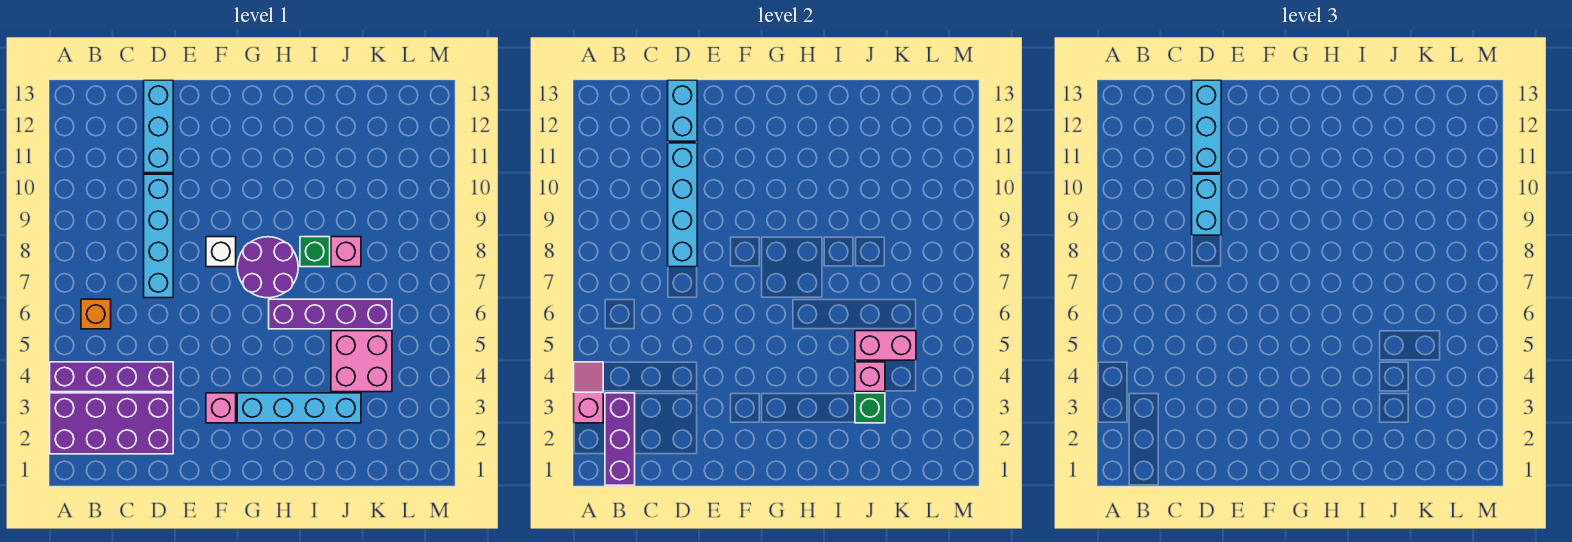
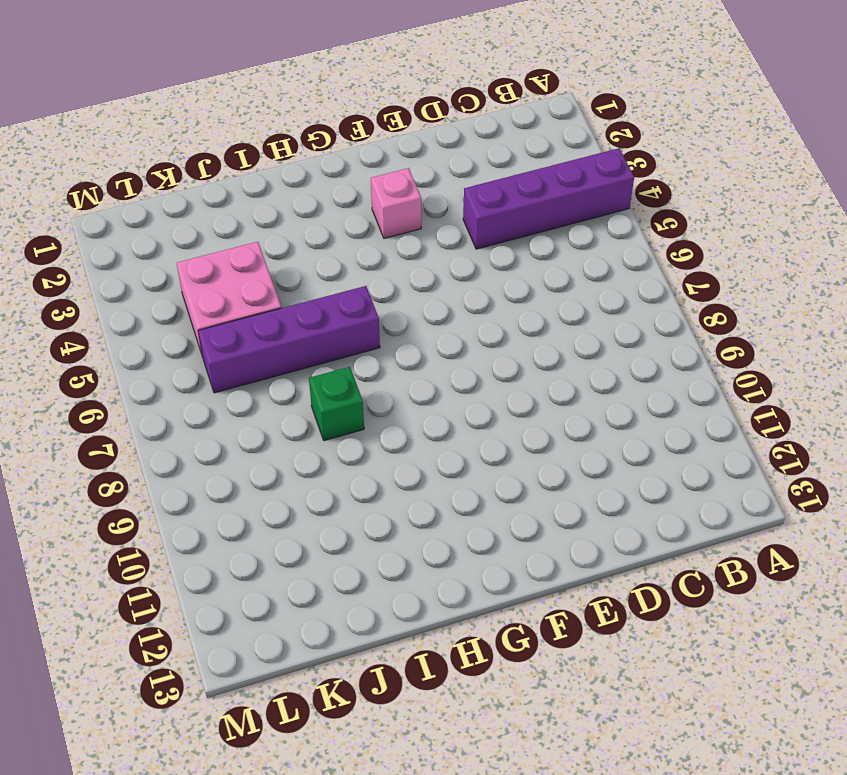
none -> purple brick A2:D3 level 1
none -> orange brick B6 level 1
none -> cyan brick D7:D10 level 1

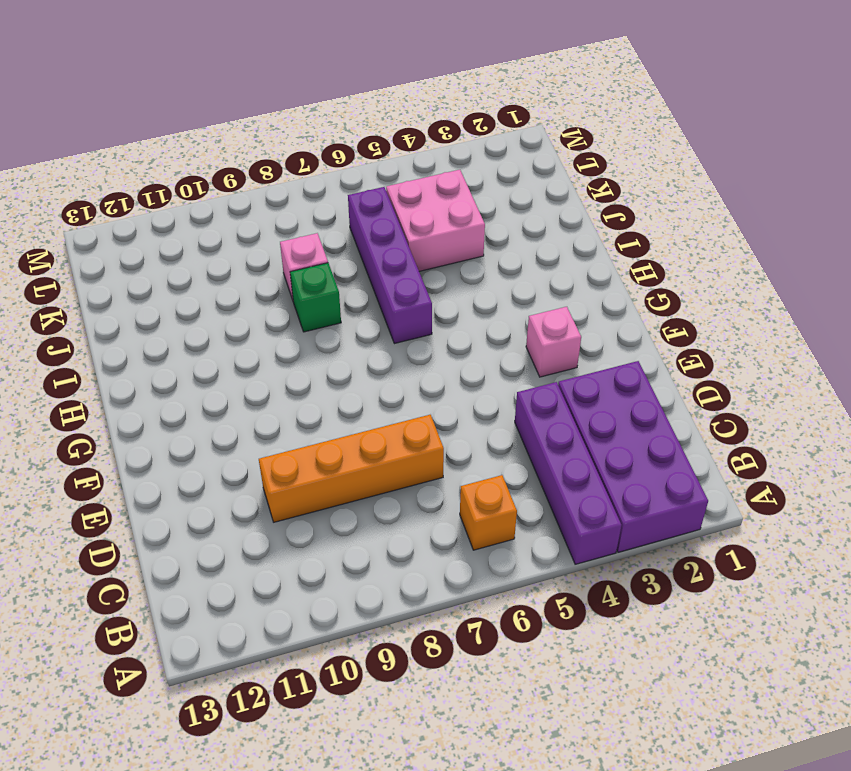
orange brick D7:D10 level 1 -> cyan brick D7:D10 level 1
none -> cyan brick D11:D13 level 1
none -> white brick F8 level 1
none -> cyan brick G3:J3 level 1

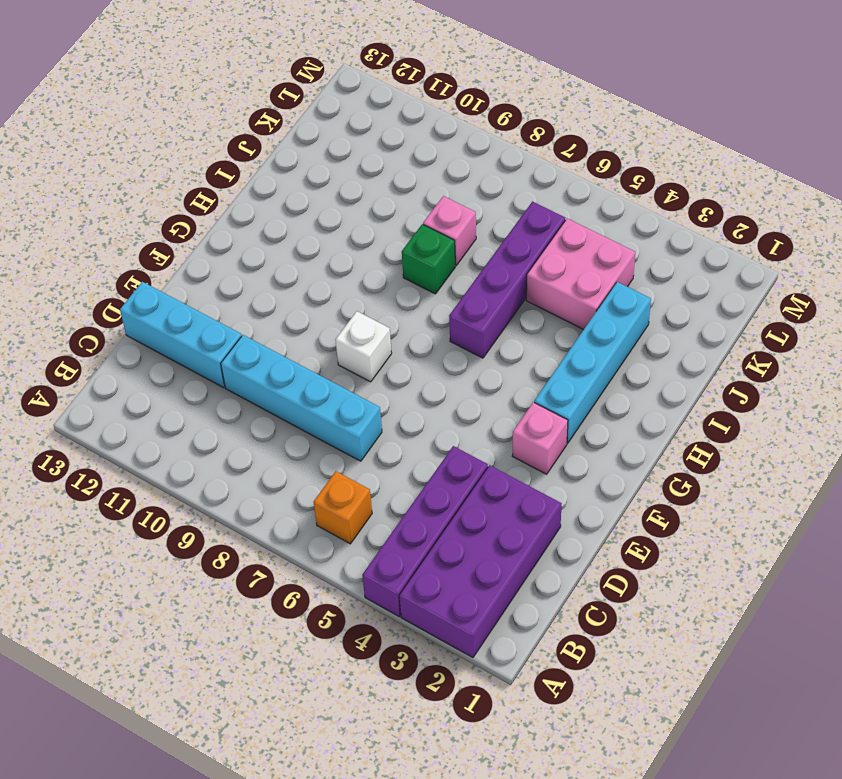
none -> purple round brick G7:H8 level 1
none -> pink slope A3:A4 level 2 top 3
none -> purple brick B1:B3 level 2

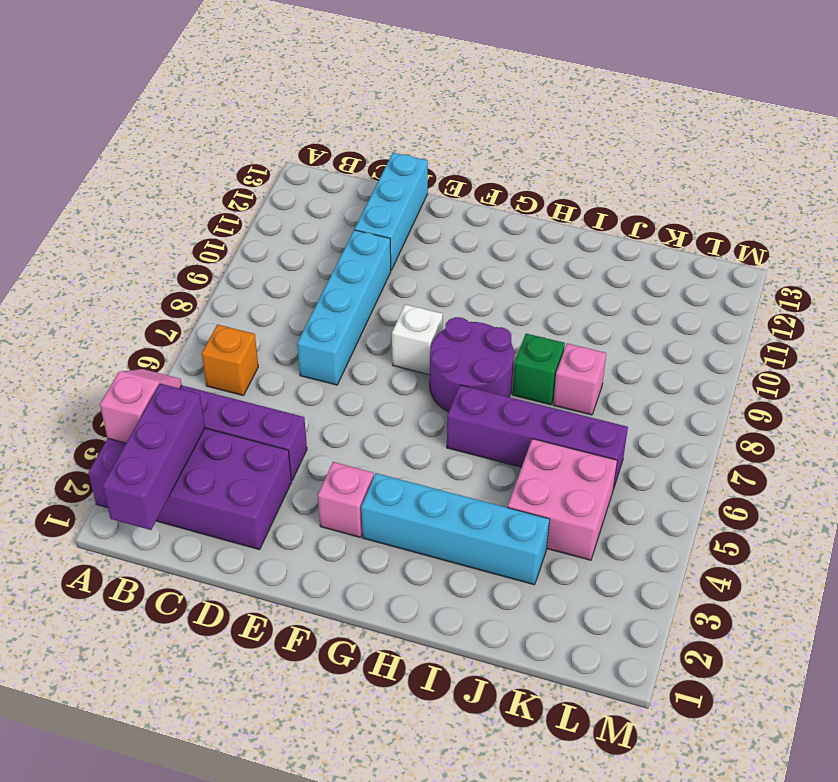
none -> cyan brick D8:D11 level 2
none -> cyan brick D12:D13 level 2
none -> green brick J3 level 2

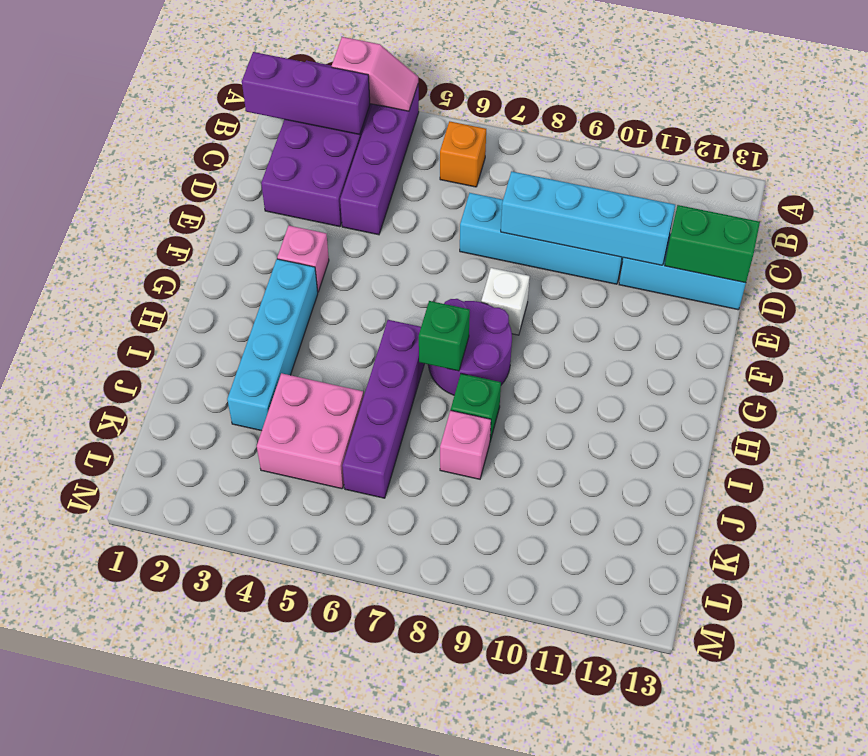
green brick D12:D13 level 2 -> cyan brick D12:D13 level 2
green brick H7 level 2 -> green brick J3 level 2
none -> pink brick J4 level 2
none -> pink brick J5:K5 level 2
none -> cyan brick D9:D10 level 3

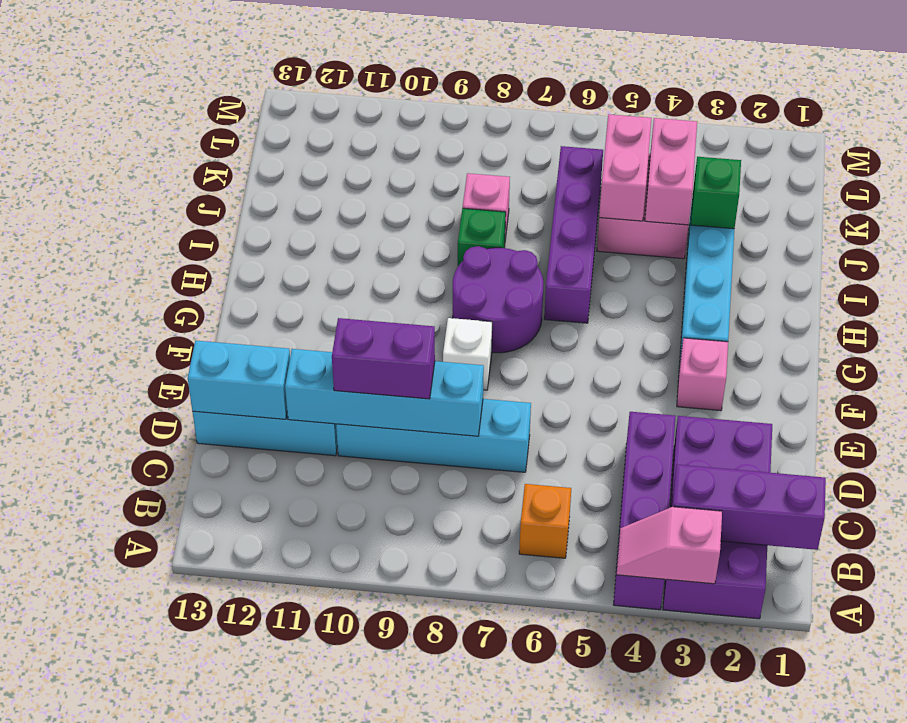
purple brick D9:D10 level 3 -> cyan brick D9:D10 level 3
pink brick J4:K4 level 2 -> pink brick J4 level 2
none -> cyan brick D11:D13 level 3

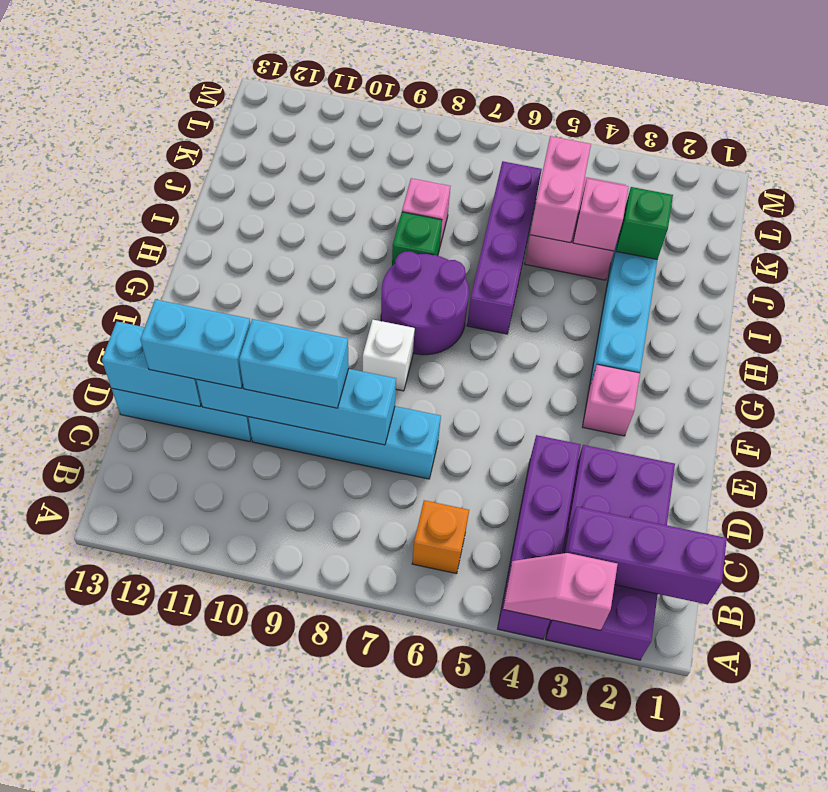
cyan brick D11:D12 level 3 -> cyan brick D11:D13 level 3

